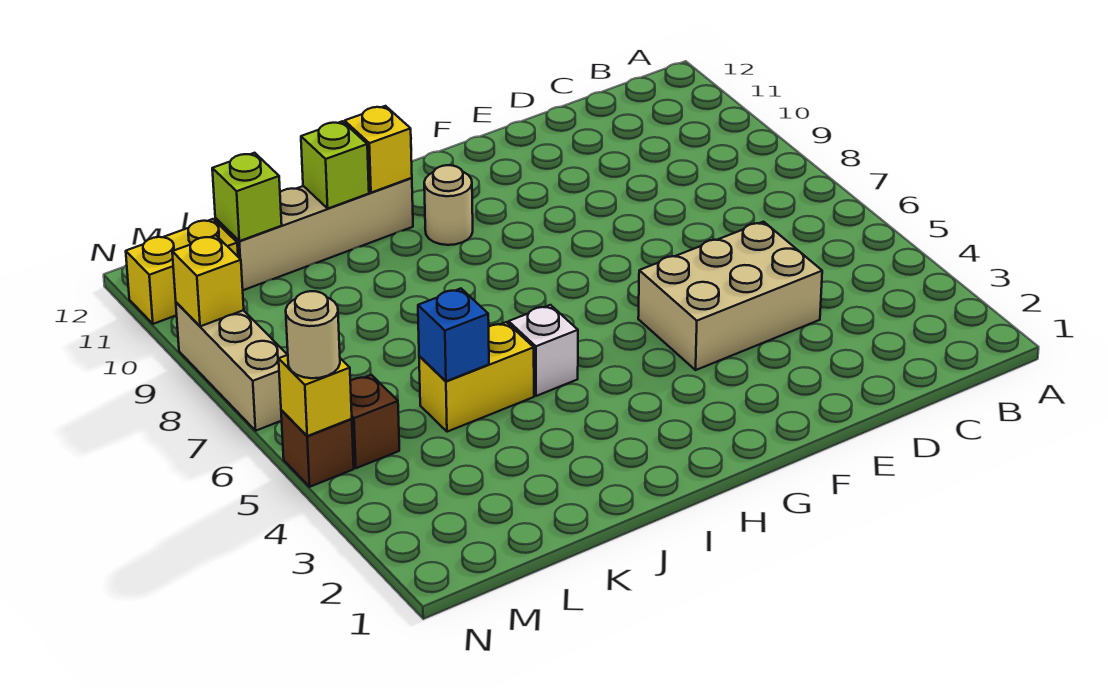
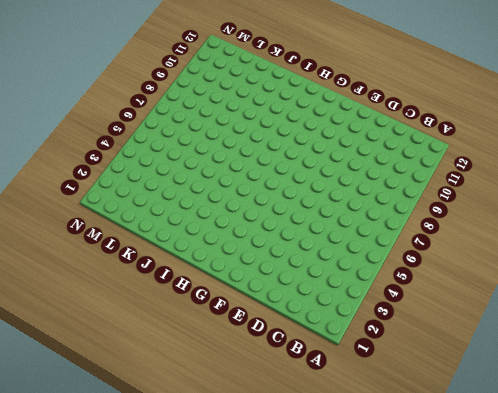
none -> tan brick D4:F5 level 1
none -> tan round brick H10 level 1
none -> white brick I5 level 1

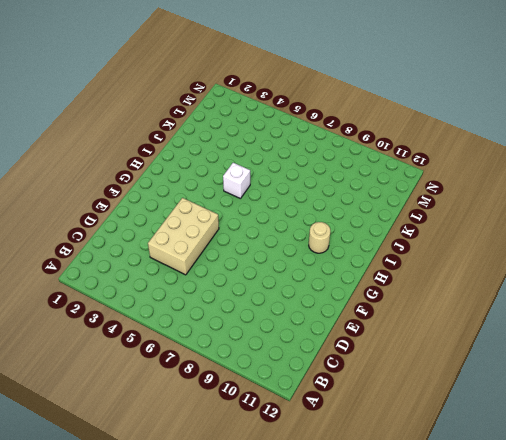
none -> tan brick I11:L11 level 1
none -> yellow brick J5:K5 level 1
none -> brown brick M5 level 1

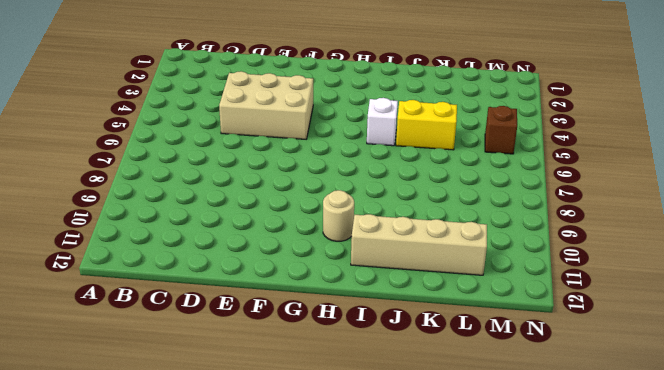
none -> yellow brick M11:N11 level 1
none -> brown brick N5 level 1
none -> tan brick N7:N9 level 1

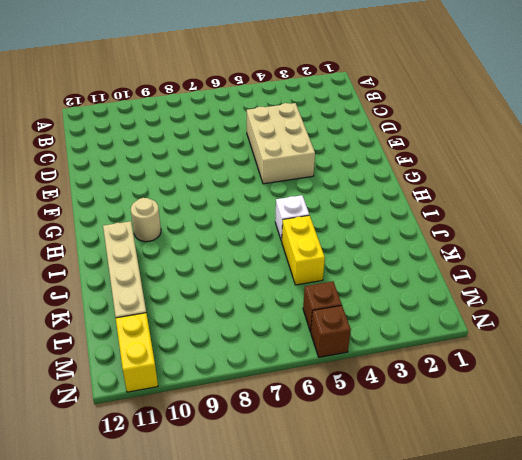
none -> tan brick N7:N9 level 1
none -> yellow brick I11 level 2
none -> lime brick J11 level 2

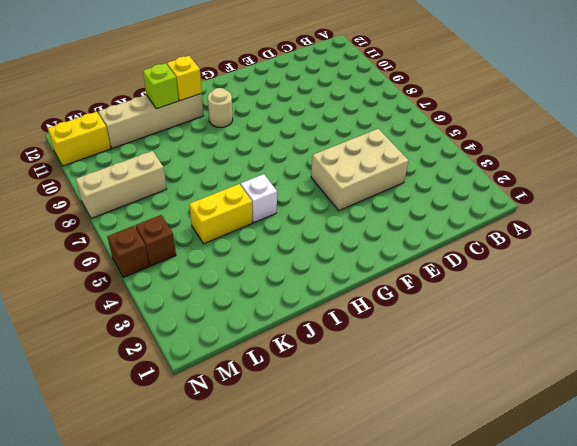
tan brick L8:N8 level 1 -> tan brick N7:N9 level 1
none -> blue brick K5 level 2
none -> lime brick L11 level 2
none -> yellow brick N5 level 2

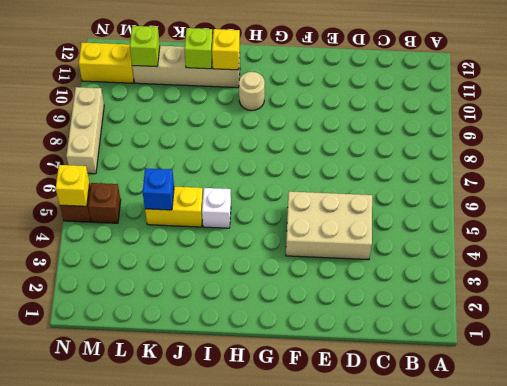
none -> yellow brick N9 level 2
none -> tan round brick N5 level 3

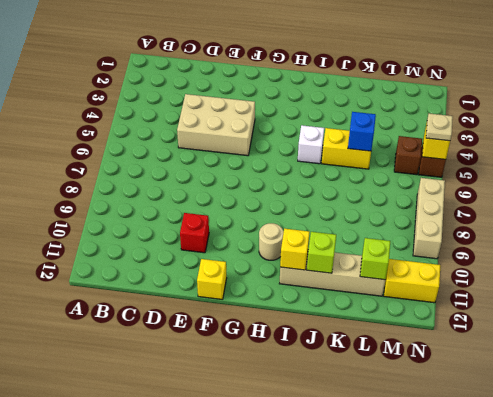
red brick E10 level 1 -> none
yellow brick F12 level 1 -> yellow brick N9 level 2
tan plate N5 level 3 -> tan round brick N5 level 3

